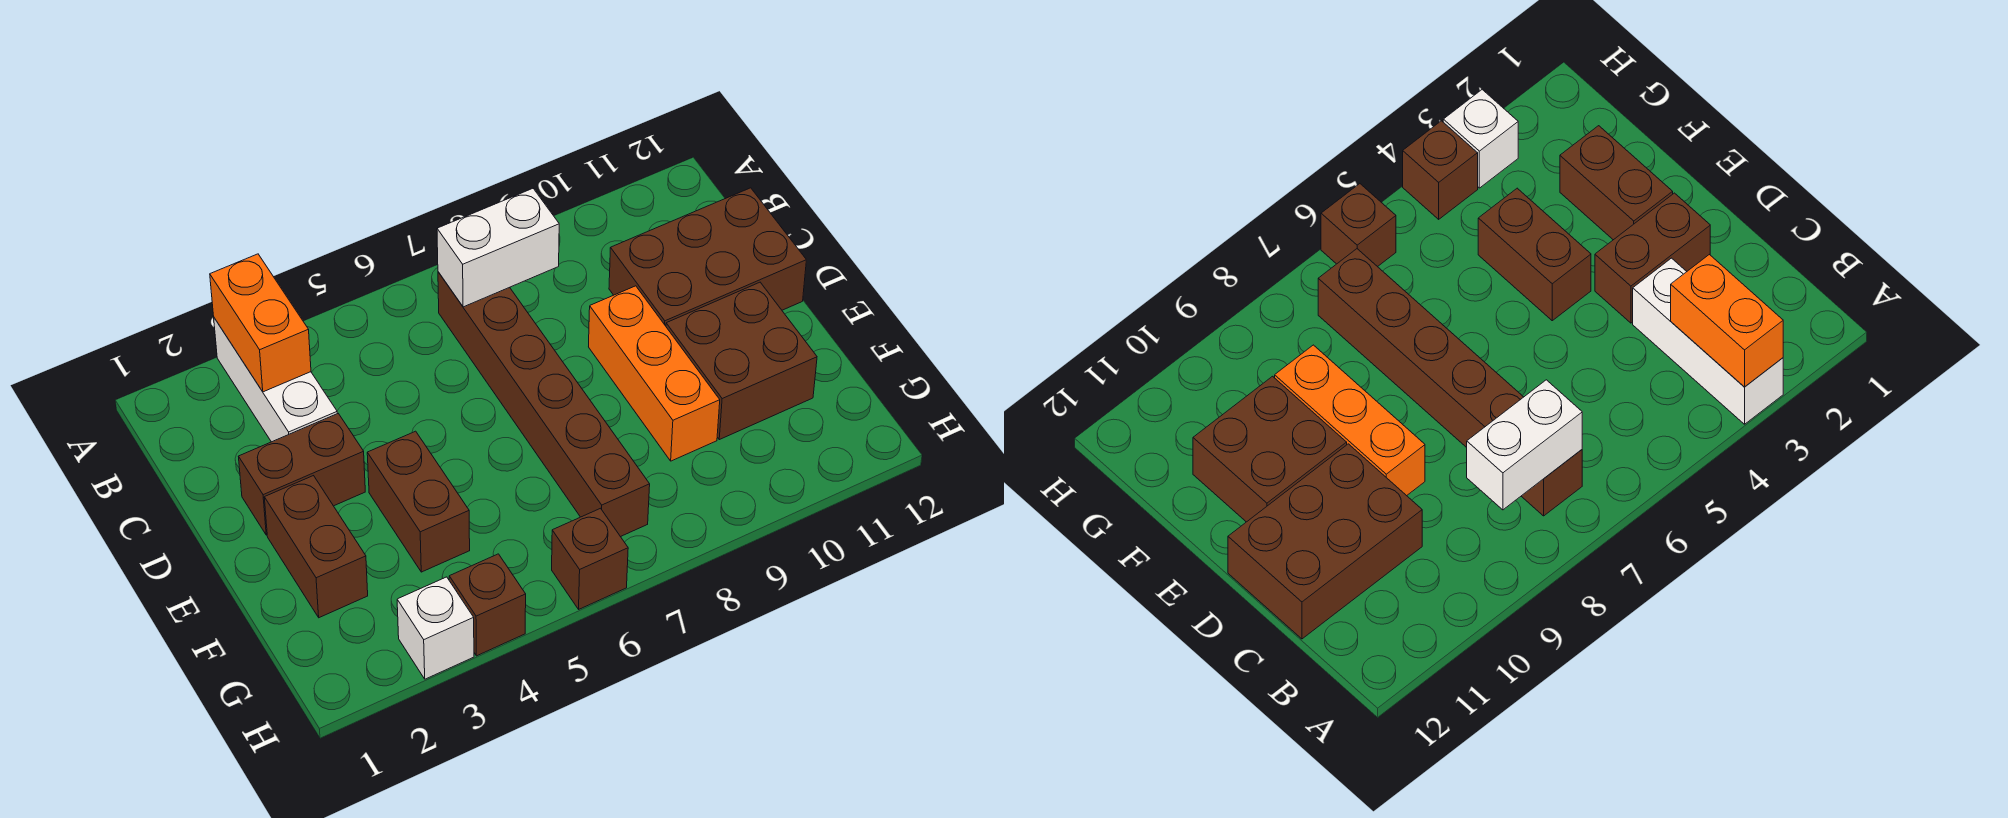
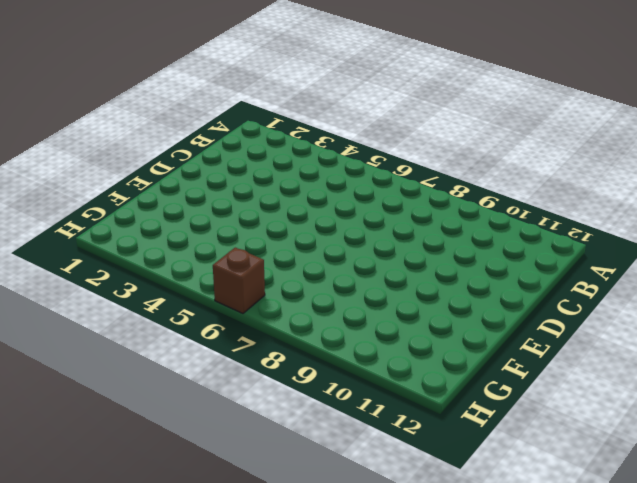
none -> white brick A3:C3 level 1
none -> brown brick B7:G7 level 1
none -> brown brick C10:D12 level 1

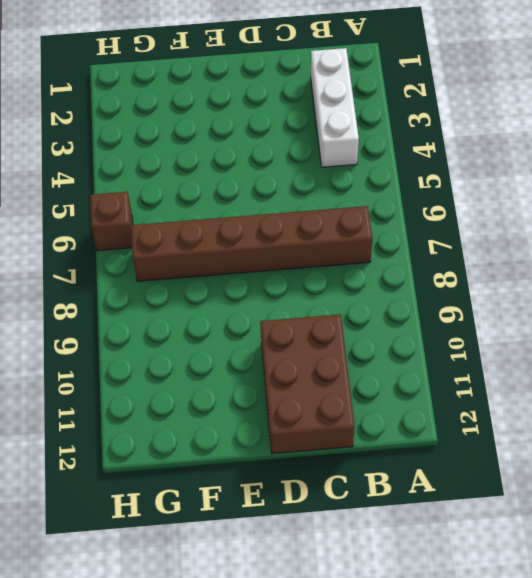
white brick B2:B4 level 1 -> white brick A3:C3 level 1
none -> brown brick D2:D3 level 1
none -> orange brick D9:F9 level 1
none -> brown brick E2:F2 level 1

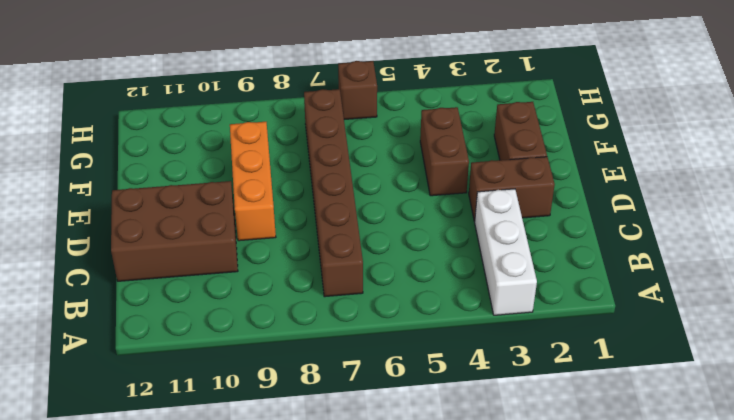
none -> brown brick E10:F11 level 1
none -> white brick H3 level 1
none -> brown brick H4 level 1

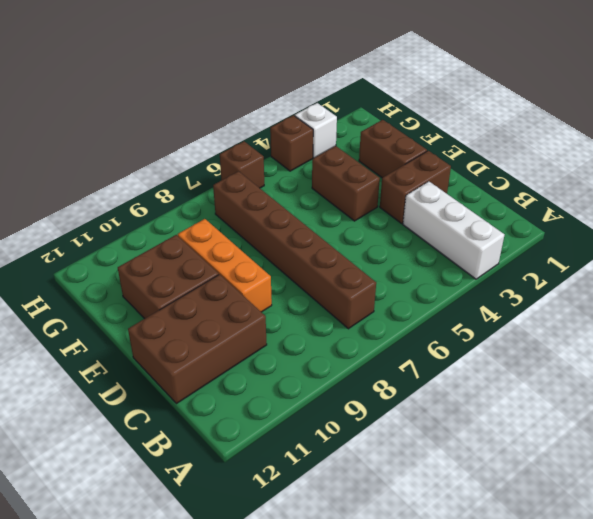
none -> orange brick A3:B3 level 2
none -> white brick B7:B8 level 2

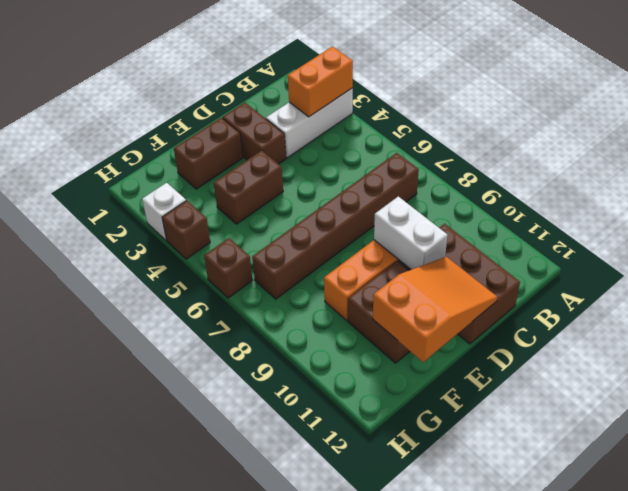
white brick D9:D10 level 2 -> white brick B7:B8 level 2
orange slope D11:F12 level 2 top F -> none

